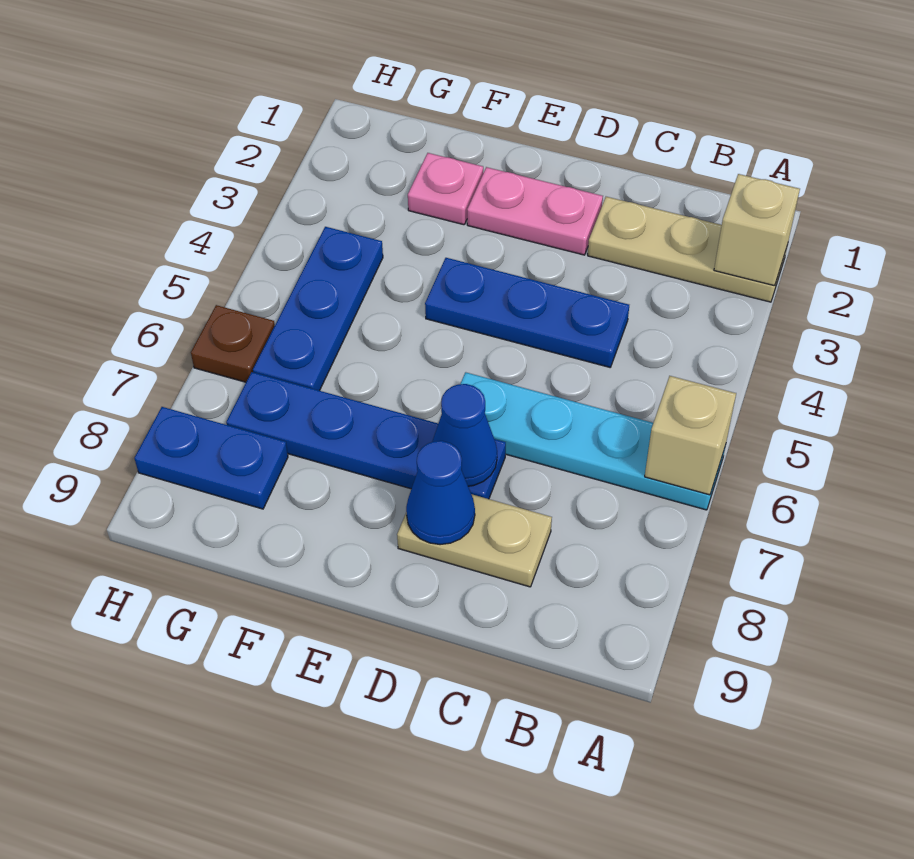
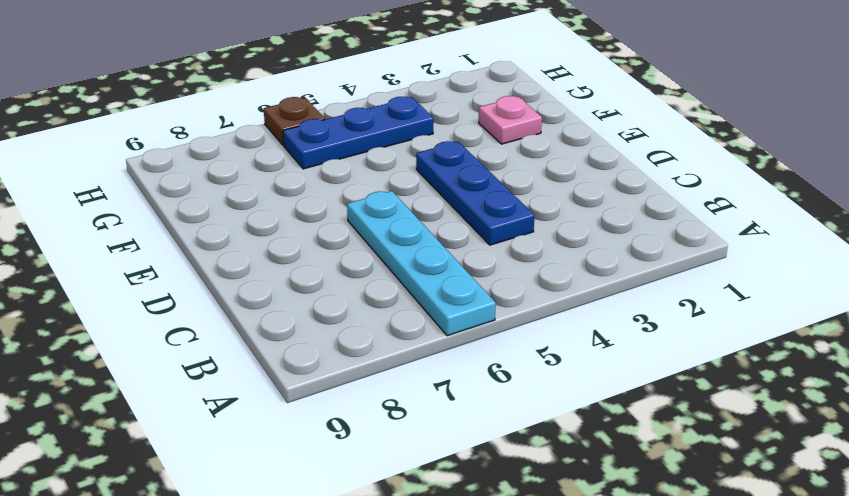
none -> tan plate A2:C2 level 1
none -> tan plate C8:D8 level 1
none -> pink plate D2:E2 level 1

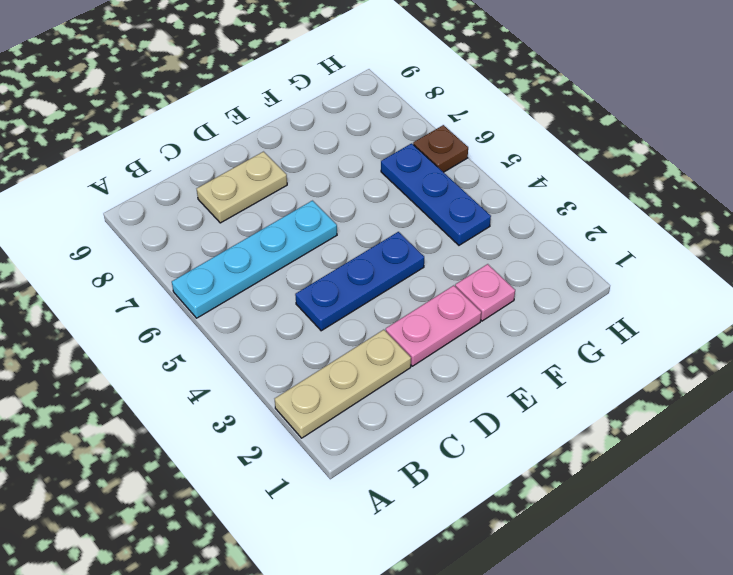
none -> blue plate D7:G7 level 1
none -> blue plate G8:H8 level 1
none -> tan brick A2 level 2

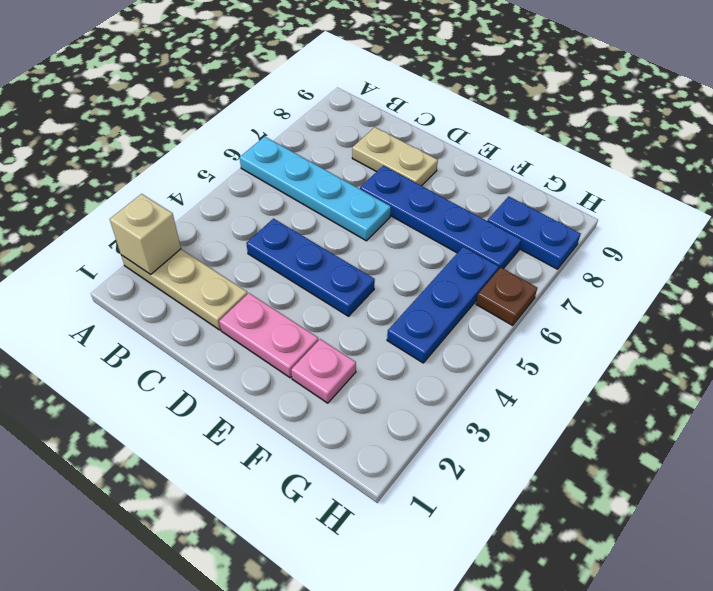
none -> tan brick A6 level 2
none -> blue cone D7 level 2
none -> blue cone D8 level 2

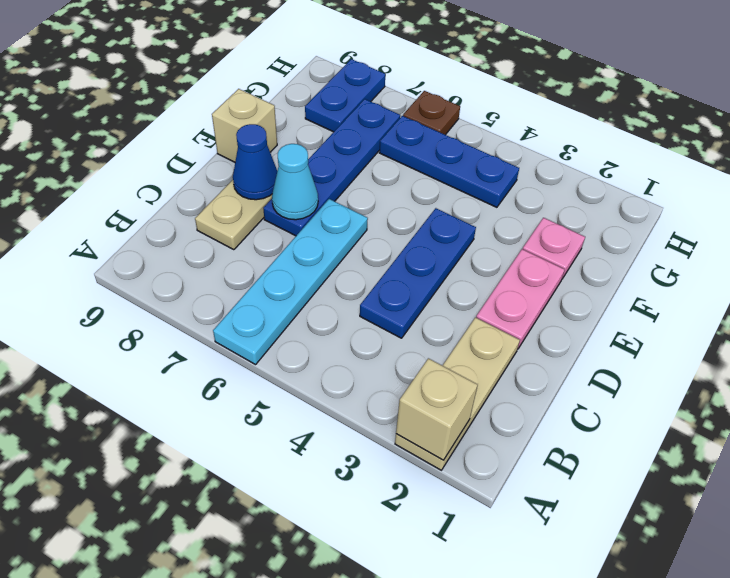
cyan cone D7 level 2 -> blue cone D7 level 2
tan brick E9 level 1 -> tan brick A6 level 2

